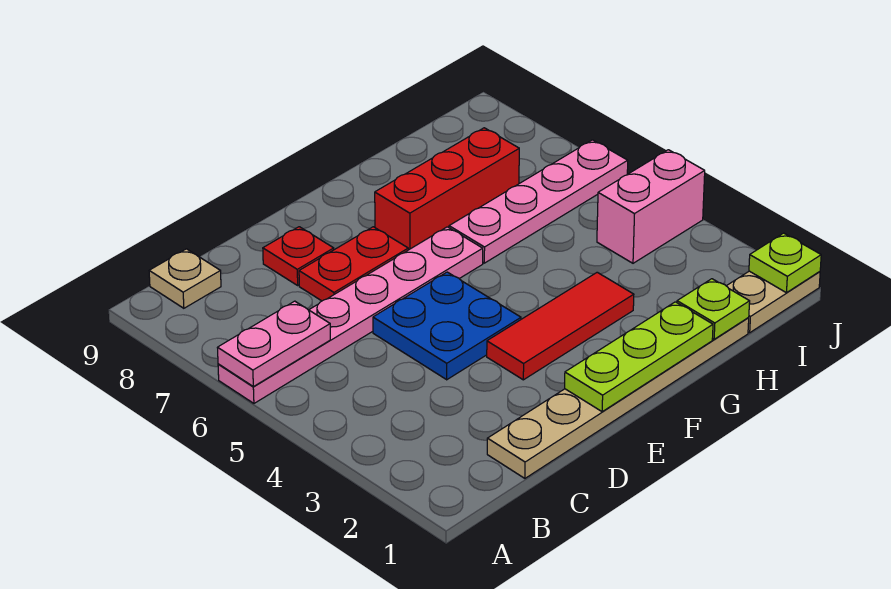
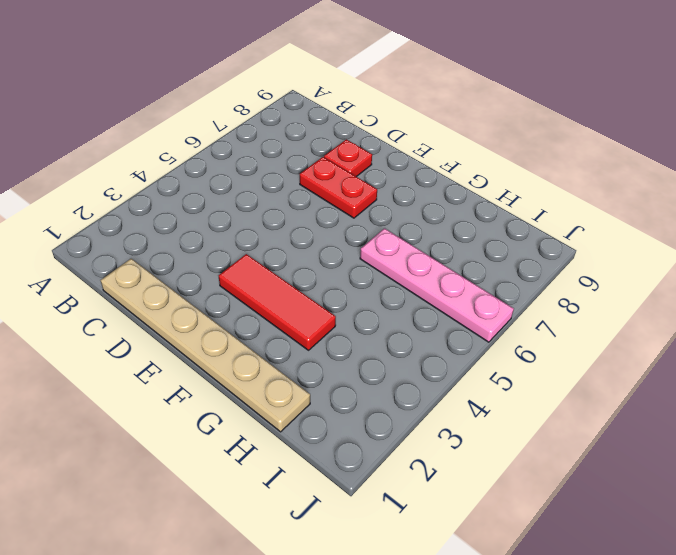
none -> pink plate A6:F6 level 1
none -> tan plate B9 level 1
none -> blue plate D4:E5 level 1

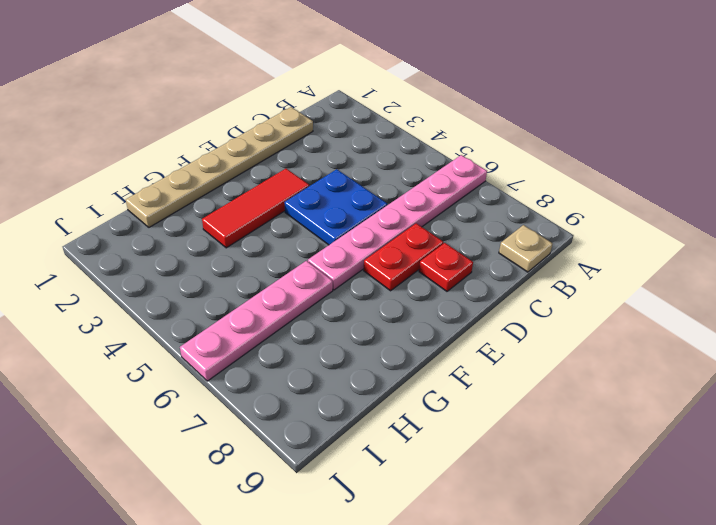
none -> red brick F7:H7 level 1
none -> tan plate I1:J1 level 1
none -> pink brick I4:J4 level 1

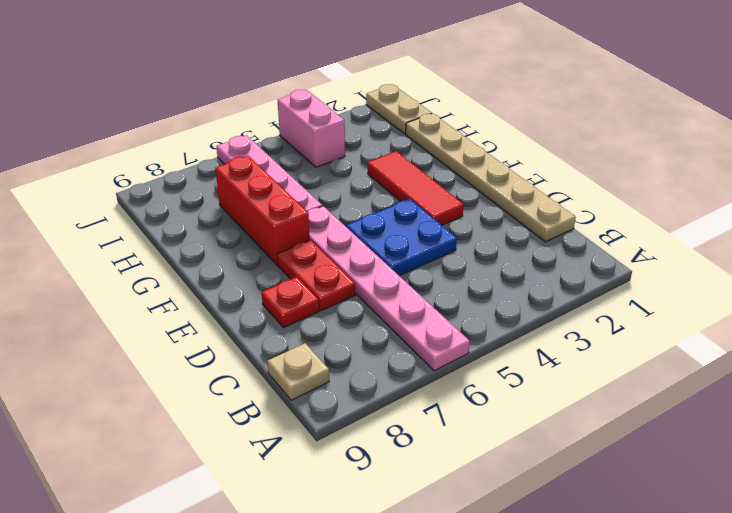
none -> pink plate A6:B6 level 2
none -> lime plate E1:G1 level 2
none -> lime plate H1 level 2

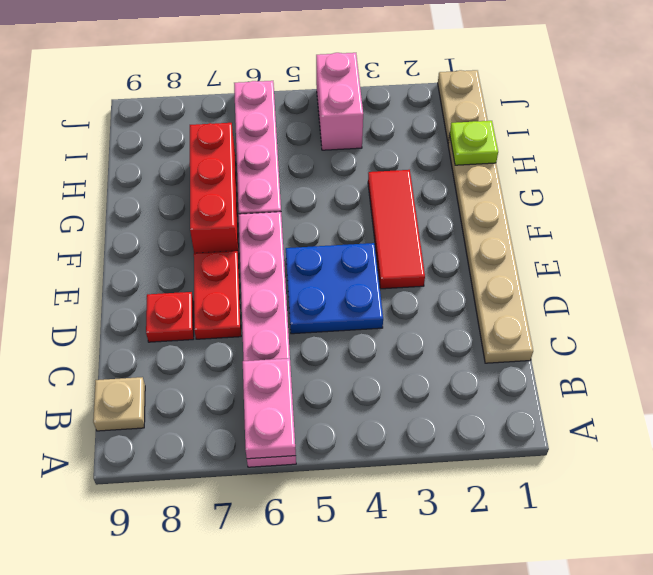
none -> lime plate E1:G1 level 2
none -> lime plate J1 level 2

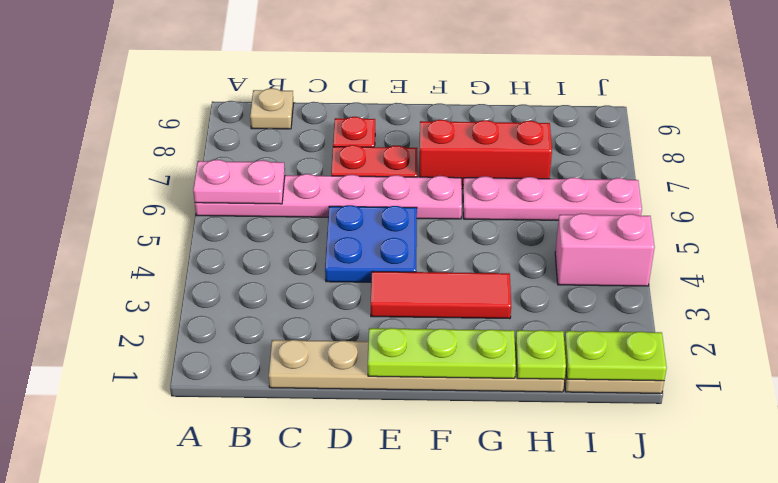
lime plate I1:J1 level 2 -> lime plate J1 level 2

